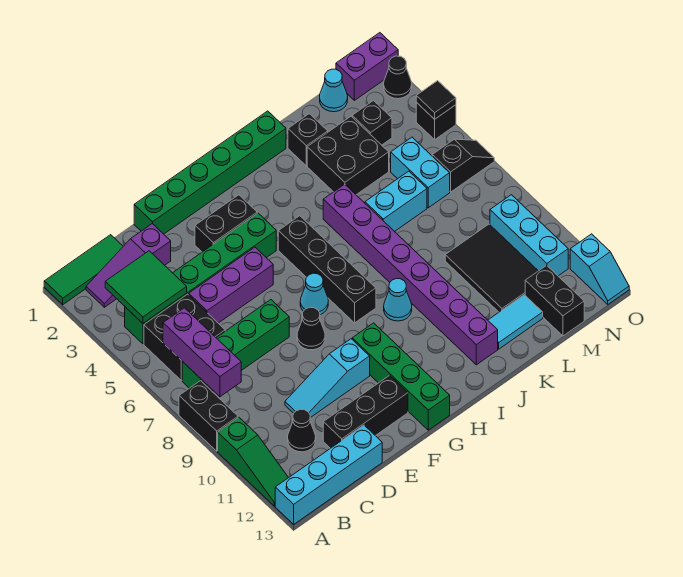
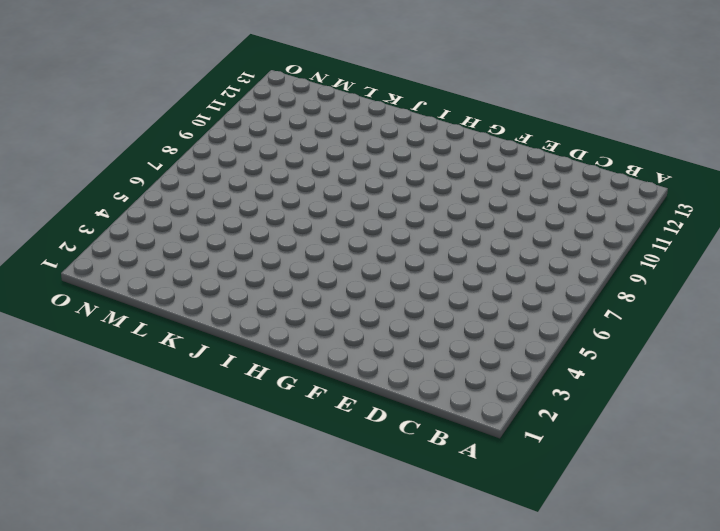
none -> green tile A1:C1 level 1
none -> black brick A8:A9 level 1
none -> green slope A10:A12 level 1 top 10
none -> cyan brick A13:D13 level 1

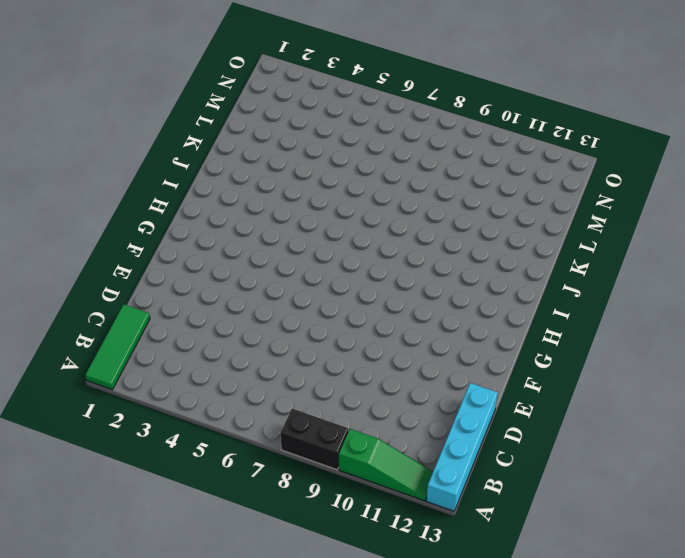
none -> purple slope B2:D2 level 1 top D
none -> green brick B4:G4 level 1
none -> black brick B5:C6 level 1
none -> green brick B7:E7 level 1

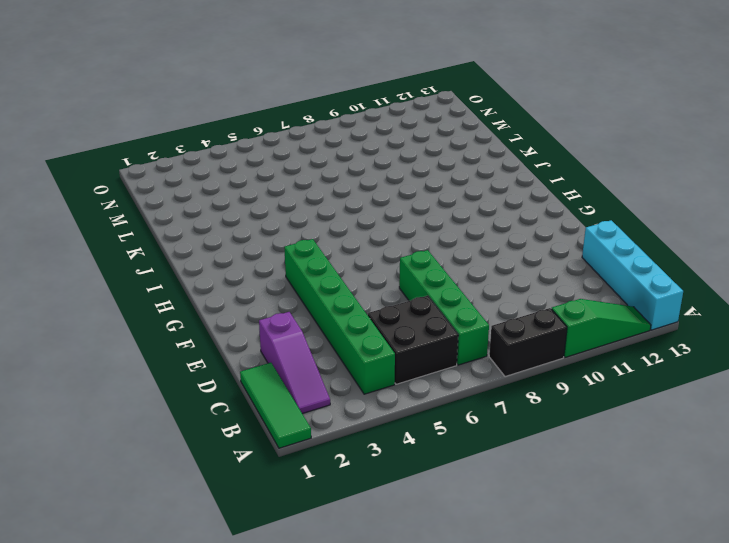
none -> black cone C11 level 1
none -> purple brick D5:F5 level 1
none -> cyan slope D10:F10 level 1 top F
none -> black brick D12:F12 level 1

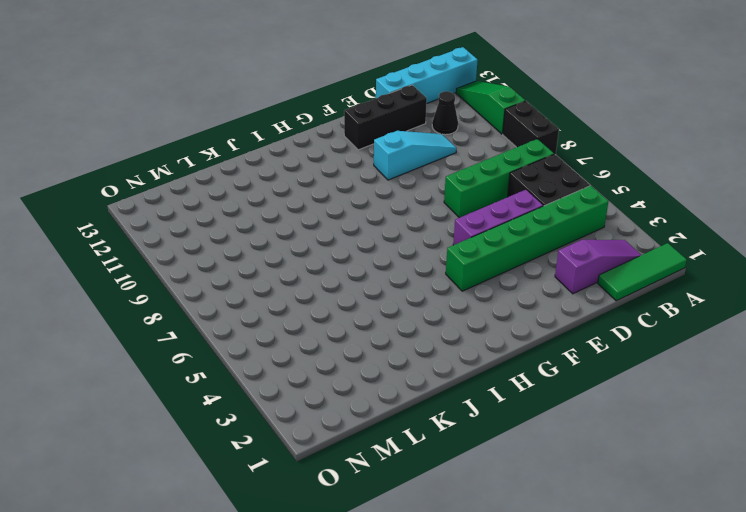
none -> green brick E1:J1 level 1
none -> black brick F3:G3 level 1
none -> black cone F8 level 1
none -> cyan cone G7 level 1

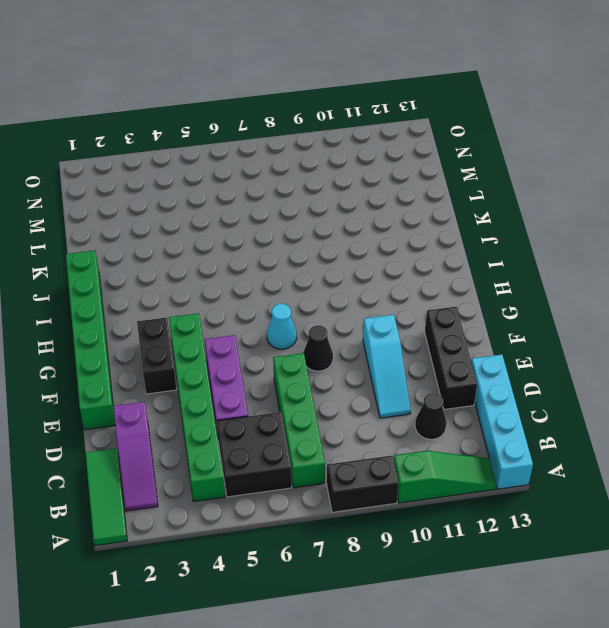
none -> green brick G10:G13 level 1
none -> black brick H5:H8 level 1
none -> cyan cone I9 level 1
none -> purple brick J5:J12 level 1

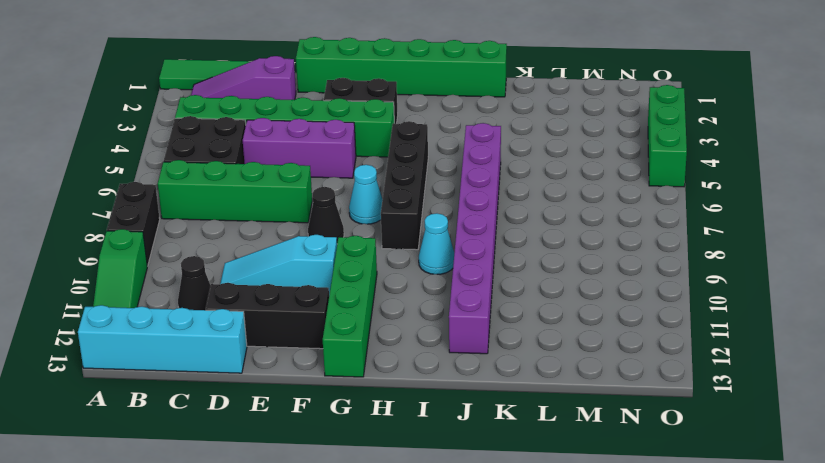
green brick O3:O5 level 1 -> black brick O4 level 1
none -> black brick K2 level 1
none -> black brick K3:L4 level 1
none -> cyan brick K6:L6 level 1
none -> cyan tile K12:L12 level 1

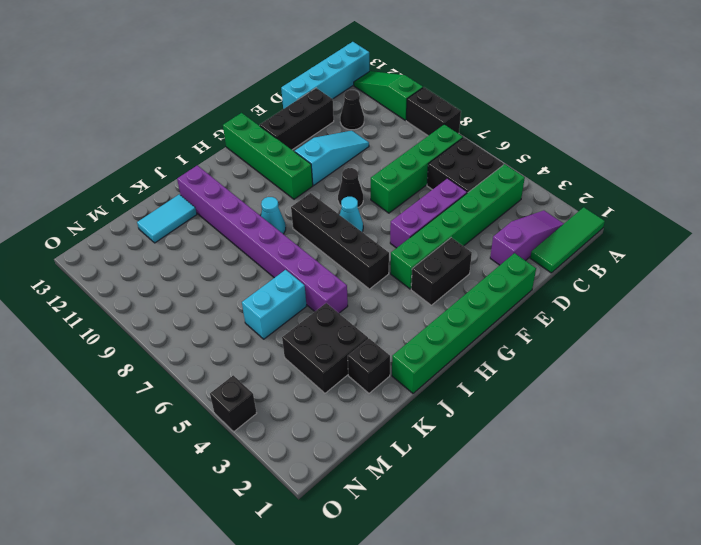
none -> black tile L9:M11 level 1
none -> cyan cone M1 level 1
none -> black brick M3 level 1
none -> cyan brick M5:M6 level 1

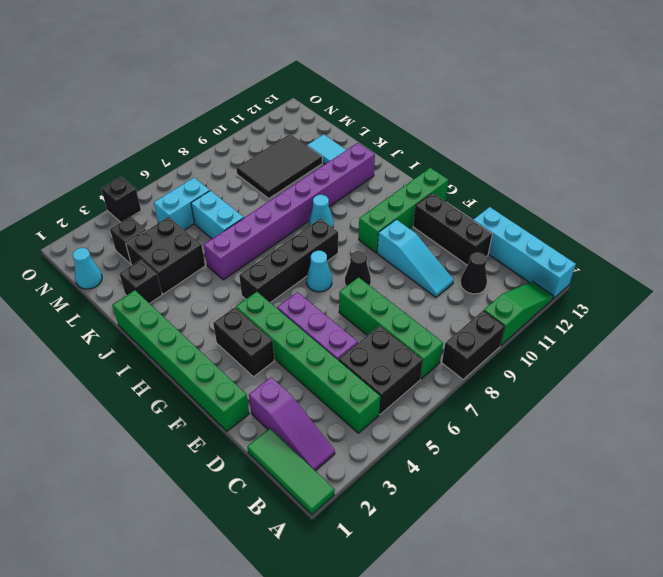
none -> black brick M12:M13 level 1
none -> purple brick N1:O1 level 1
none -> black slope N6:O6 level 1 top N
none -> cyan brick N9:N11 level 1

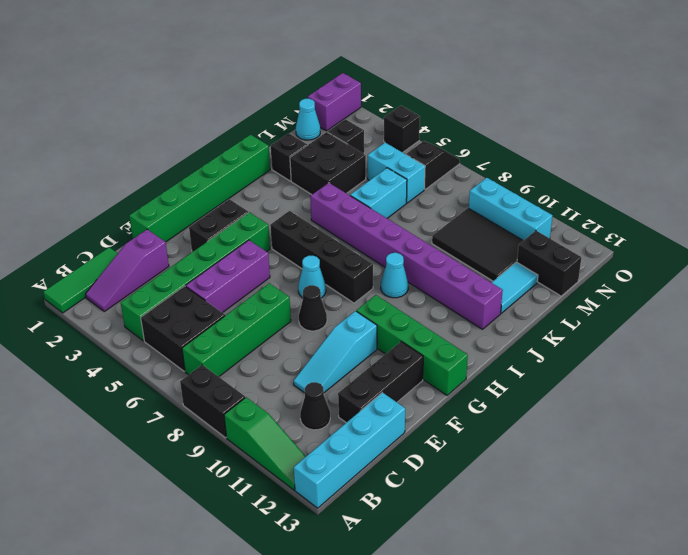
none -> black cone O2 level 1
none -> cyan slope O12:O13 level 1 top 12
none -> green tile B3:C4 level 2
none -> purple brick B6:B8 level 2

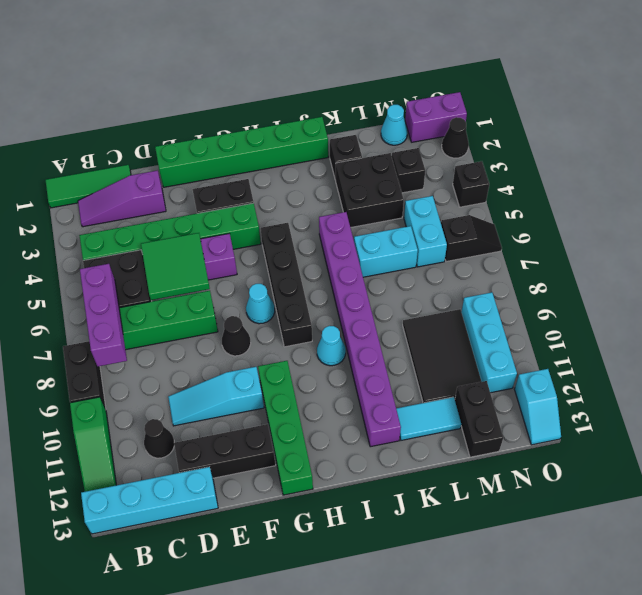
green tile D5:E6 level 2 -> green tile B3:C4 level 2
none -> black tile O4 level 2

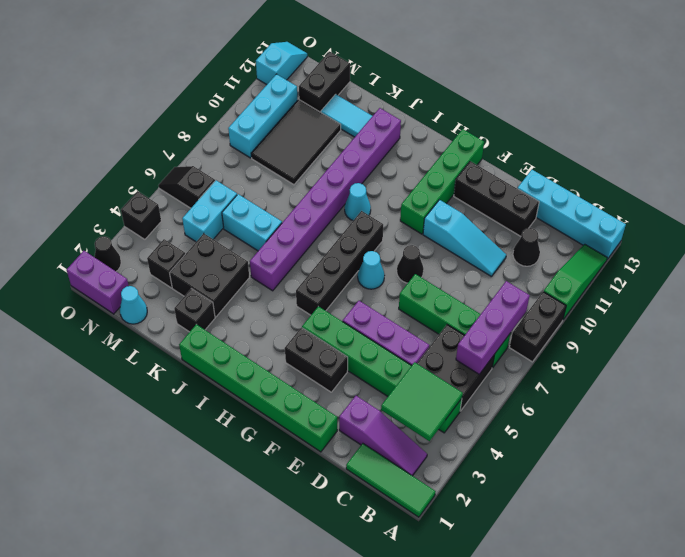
none -> black tile O4 level 2

